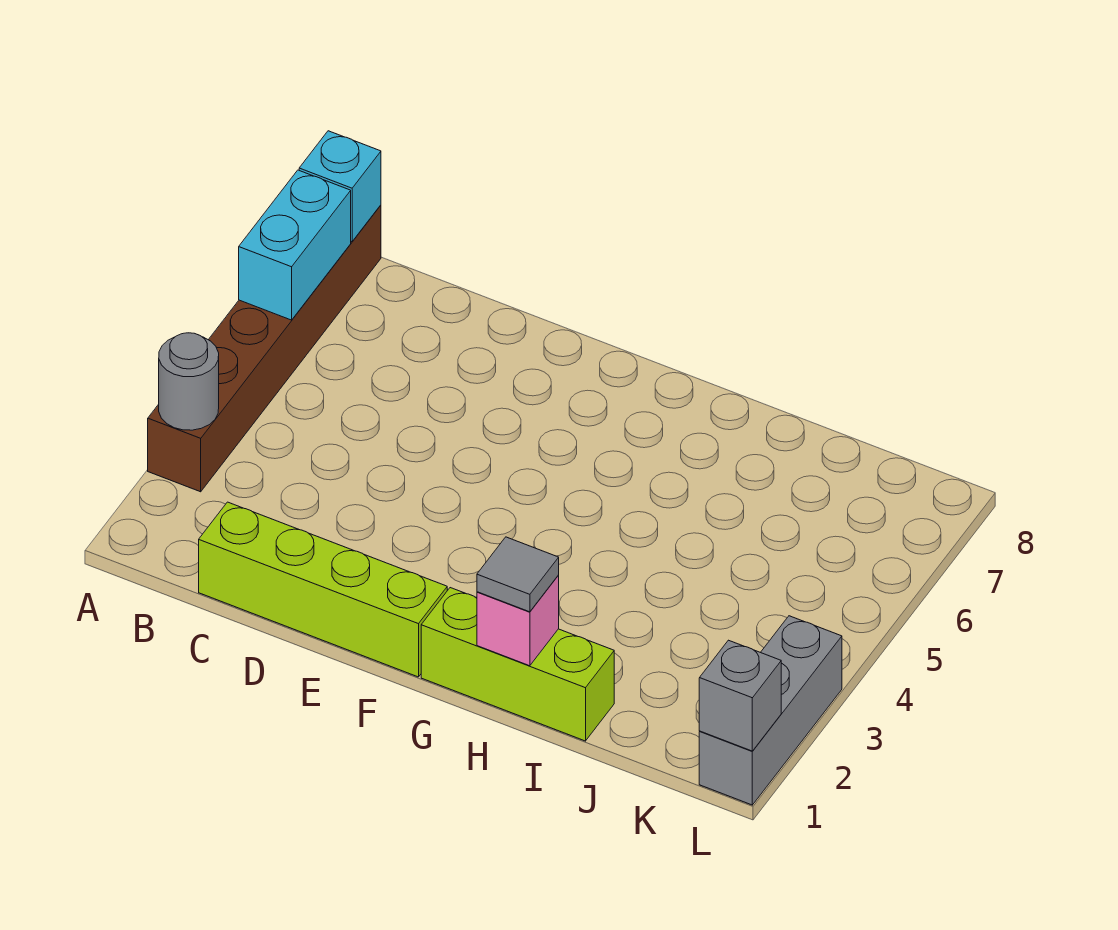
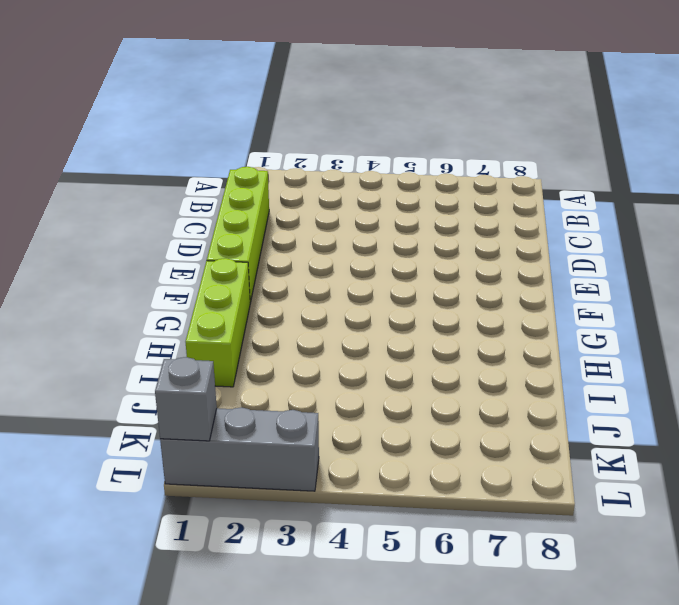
none -> brown brick A3:A8 level 1
none -> grey round brick A3 level 2

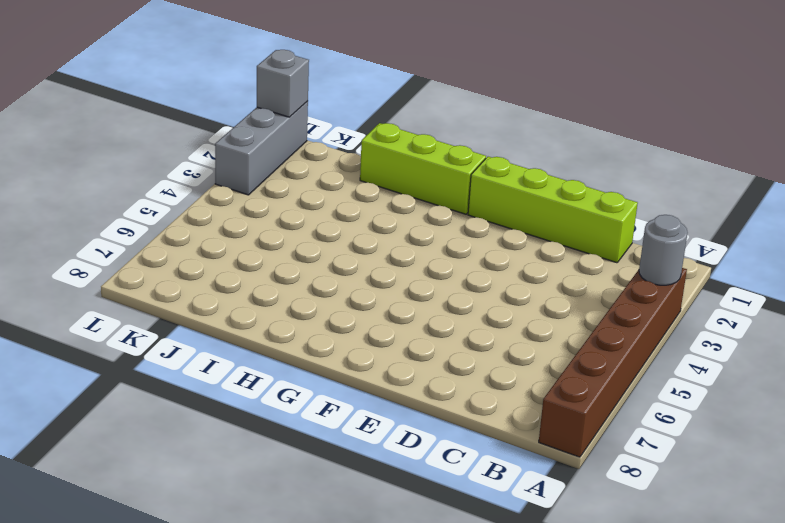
none -> cyan brick A6:A7 level 2
none -> cyan brick A8 level 2

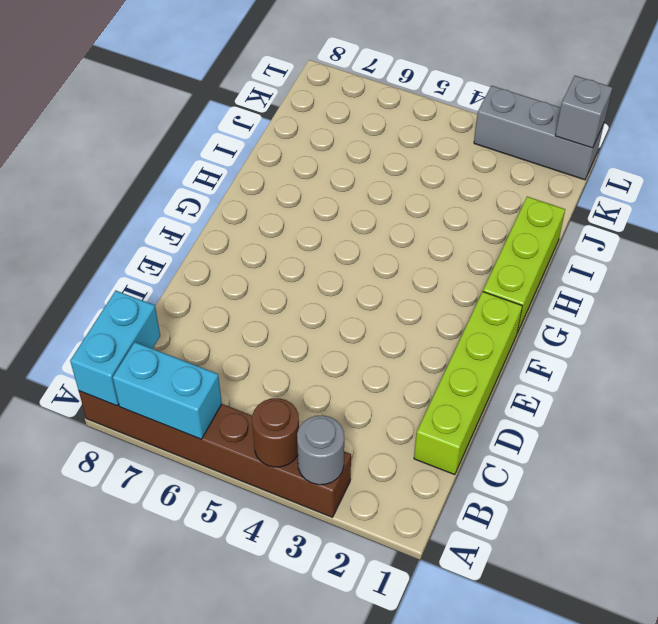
brown round brick A4 level 2 -> none
cyan brick A8:B8 level 2 -> cyan brick A8 level 2
none -> pink brick H1 level 2
none -> grey tile H1 level 3

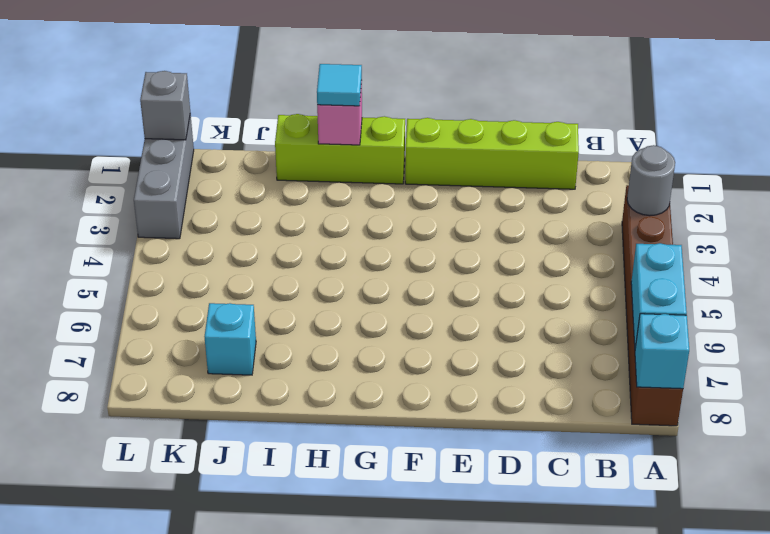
cyan tile H1 level 3 -> grey tile H1 level 3
cyan brick J7 level 1 -> none

